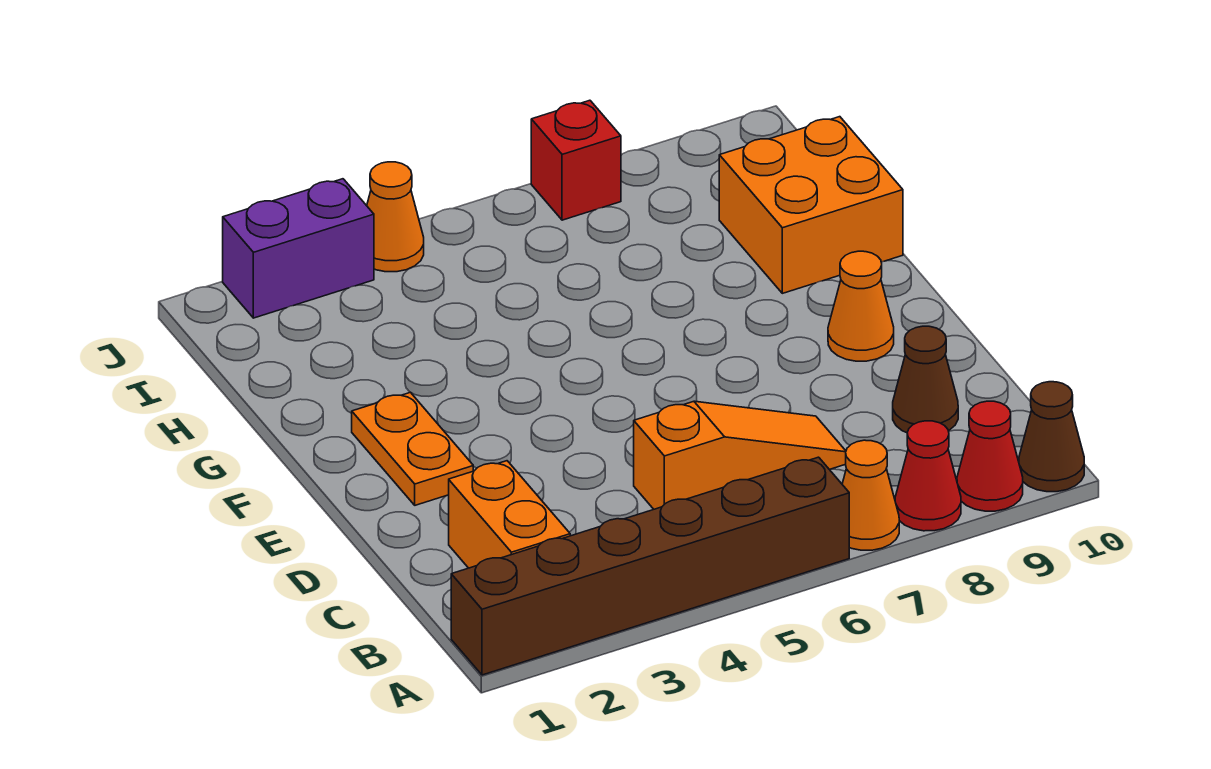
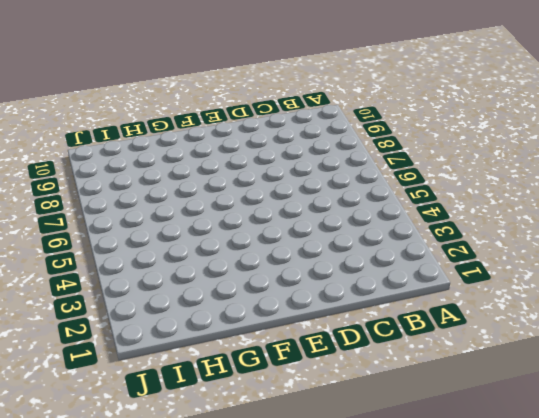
none -> brown brick A1:A6 level 1
none -> orange cone A7 level 1
none -> red cone A8 level 1

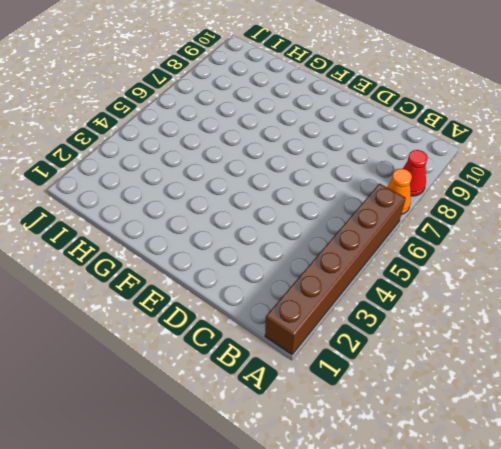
none -> red cone A9 level 1
none -> brown cone A10 level 1
none -> orange brick B2:C2 level 1

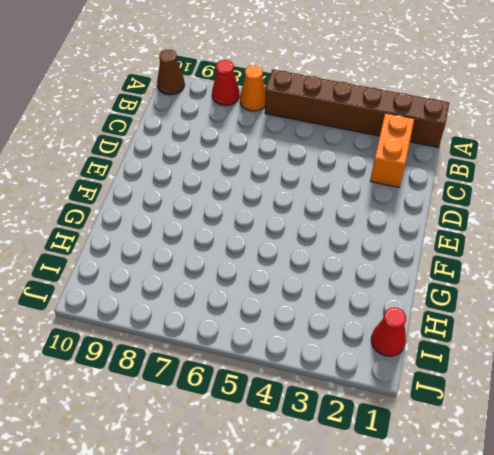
red cone I1 level 1 -> red cone A9 level 1
none -> orange slope C5:C7 level 1 top 5
none -> brown cone C9 level 1
none -> orange plate E2:F2 level 1

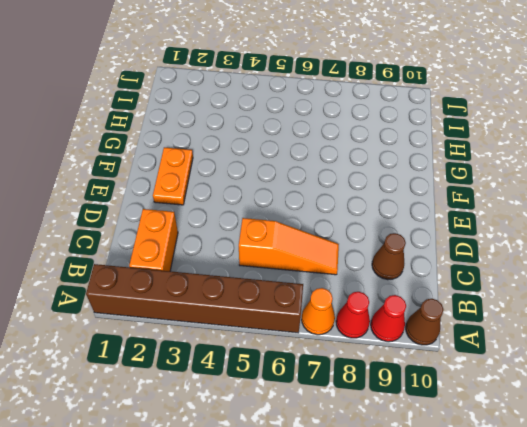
none -> orange cone E9 level 1
none -> orange brick G9:H10 level 1
none -> purple brick J2:J3 level 1

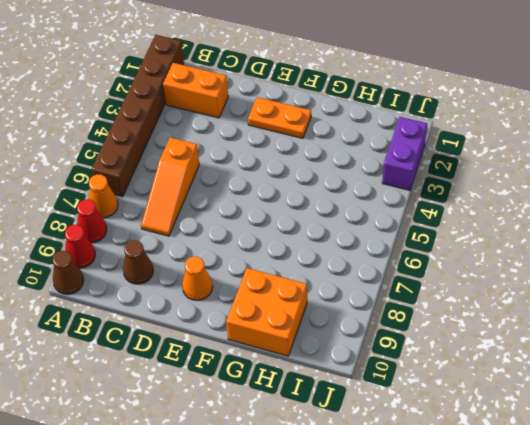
none -> orange cone J4 level 1
none -> red brick J7 level 1

